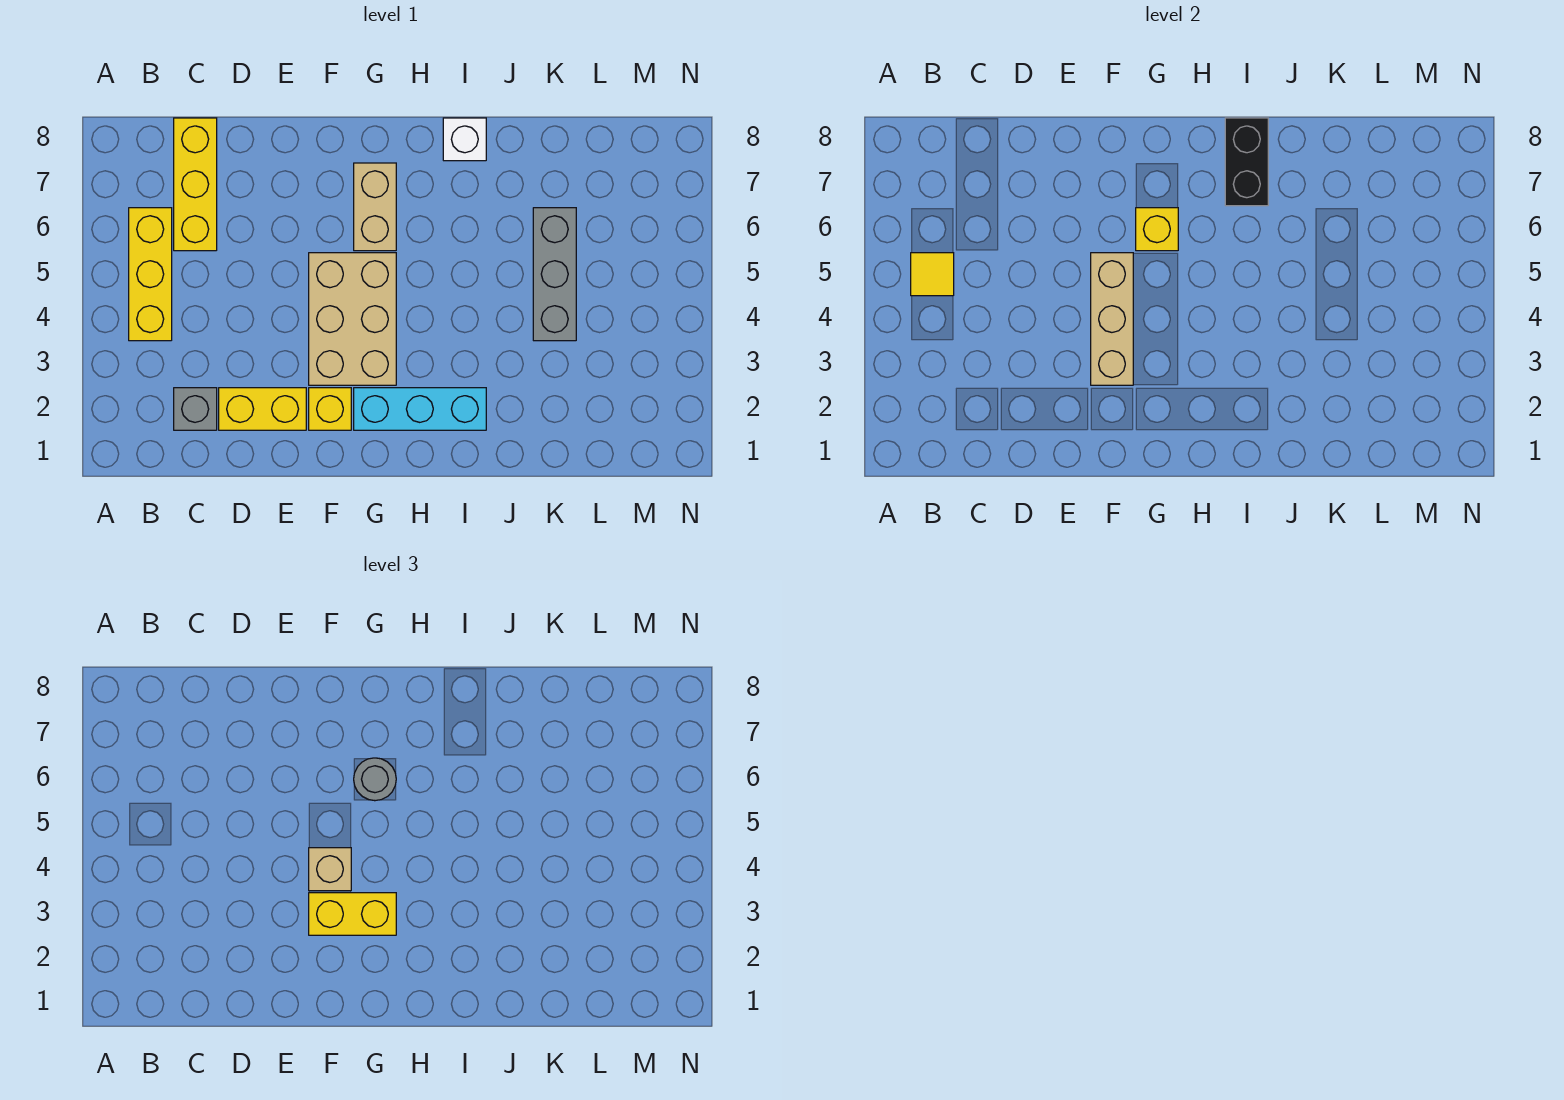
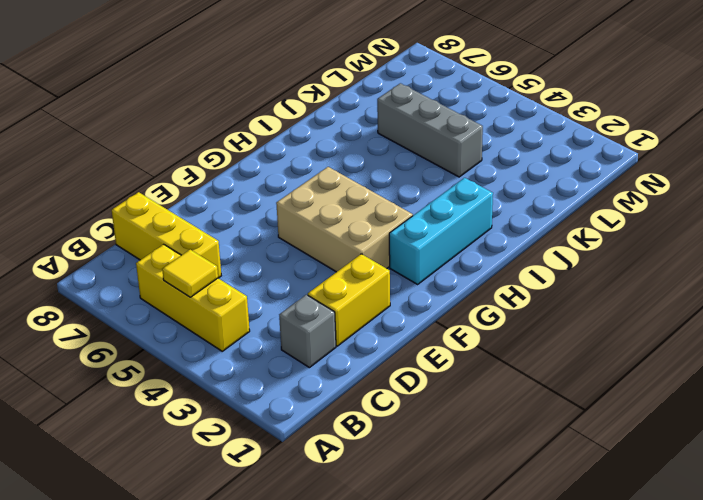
none -> yellow brick F2 level 1
none -> tan brick G6:G7 level 1
none -> white brick I8 level 1

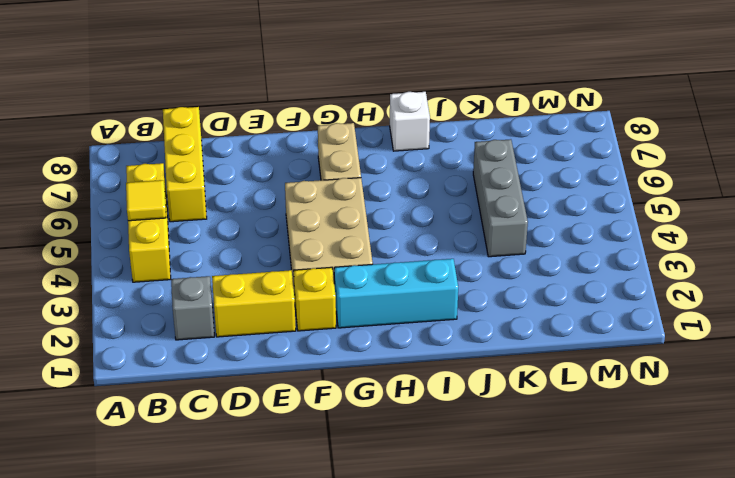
none -> tan brick F3:F5 level 2
none -> yellow brick G6 level 2
none -> black brick I7:I8 level 2

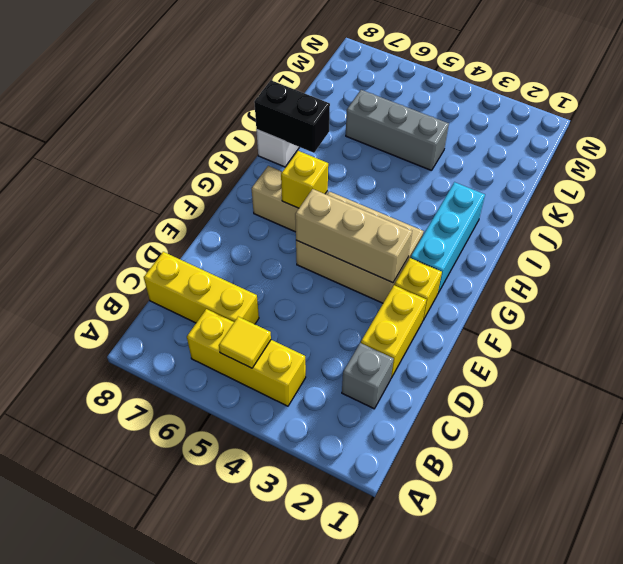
none -> yellow brick F3:G3 level 3
none -> tan brick F4 level 3
none -> grey round brick G6 level 3

